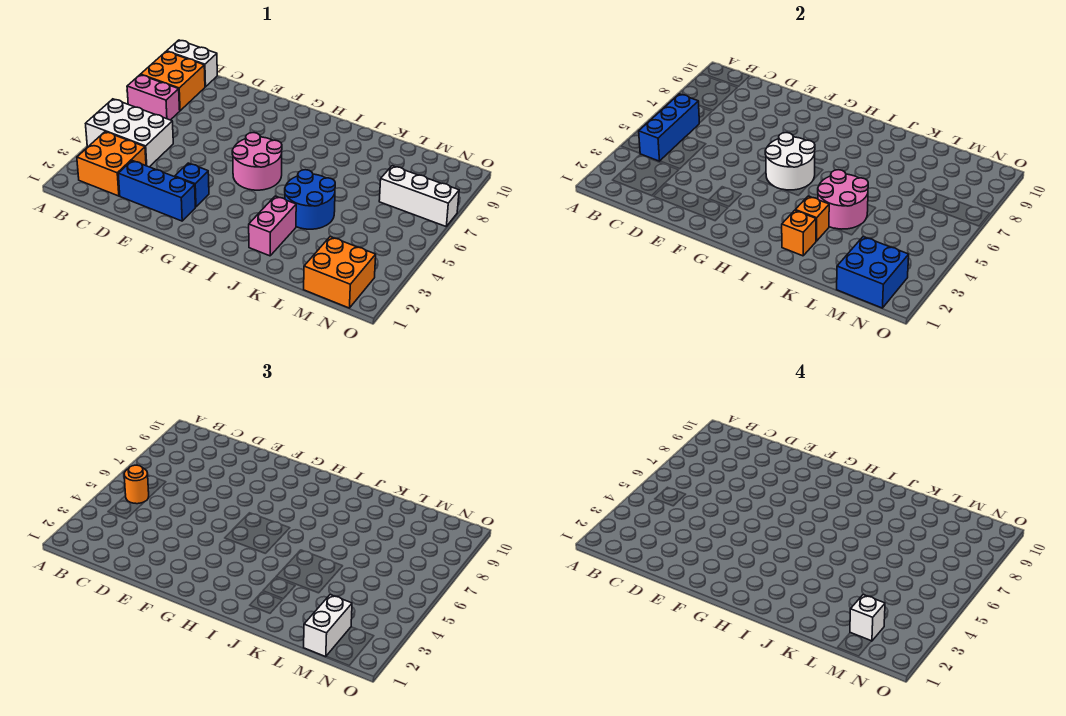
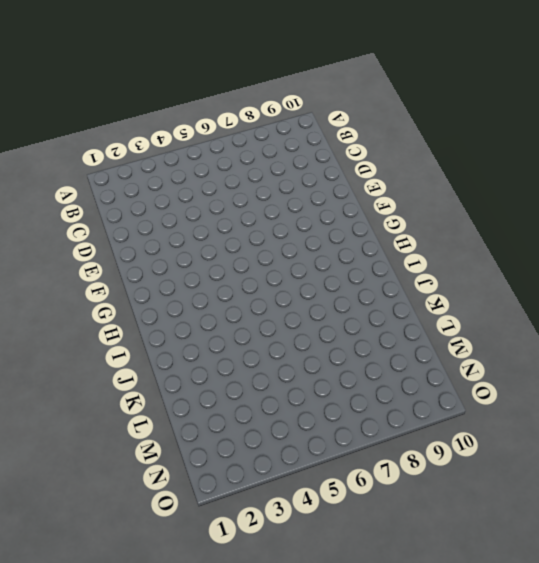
none -> white brick A4:C5 level 1
none -> pink brick A7:B7 level 1
none -> orange brick A8:B9 level 1

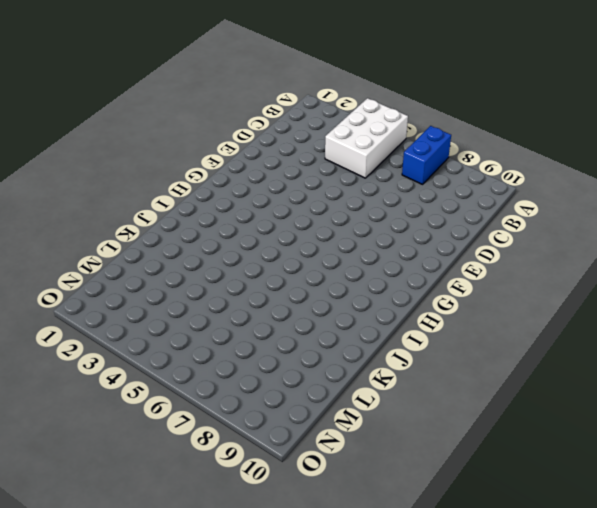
blue brick A7:B7 level 1 -> pink brick A7:B7 level 1
none -> orange brick A8:B9 level 1
none -> white brick A10:B10 level 1
none -> orange brick B2:C3 level 1

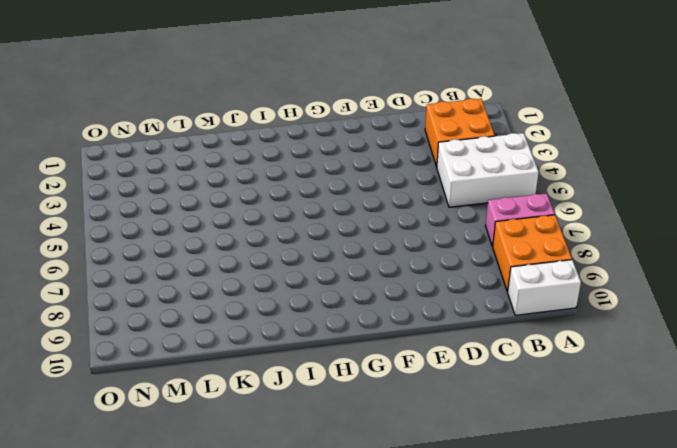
none -> blue brick D2:F2 level 1
none -> blue brick F3 level 1
none -> pink round brick G5:H6 level 1

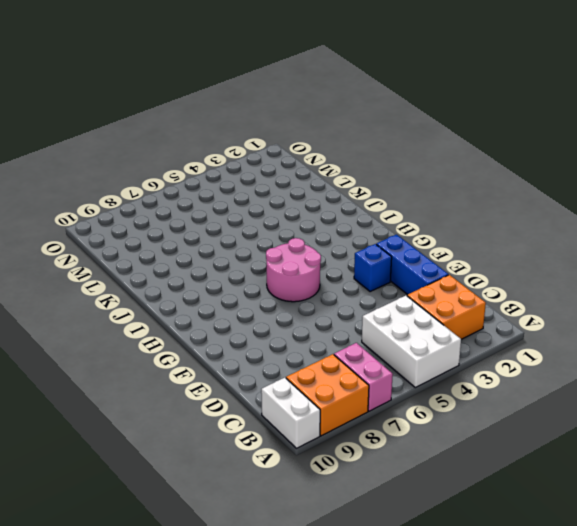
none -> pink brick J2:J3 level 1
none -> blue round brick J4:K5 level 1
none -> orange brick M1:N2 level 1

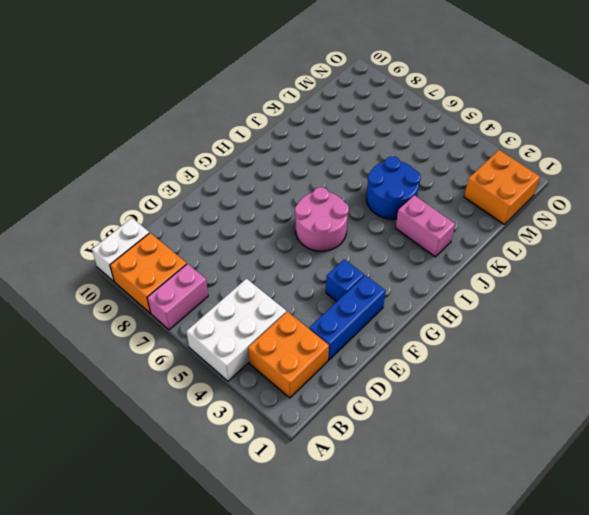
none -> white brick M7:O7 level 1
none -> blue brick B4:B6 level 2
none -> white round brick G5:H6 level 2

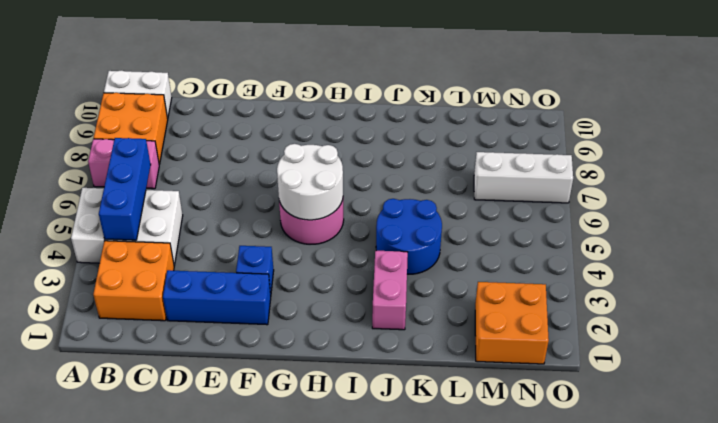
none -> orange brick J2 level 2
none -> orange brick J3 level 2
none -> pink round brick J4:K5 level 2

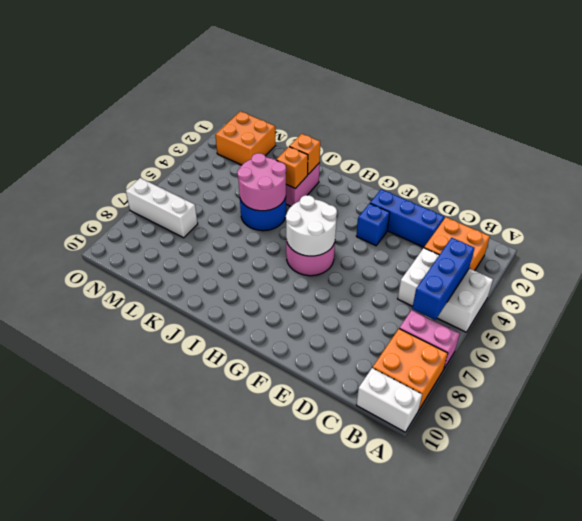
none -> blue brick M1:N2 level 2
none -> orange round brick B5 level 3
none -> white brick M1:M2 level 3

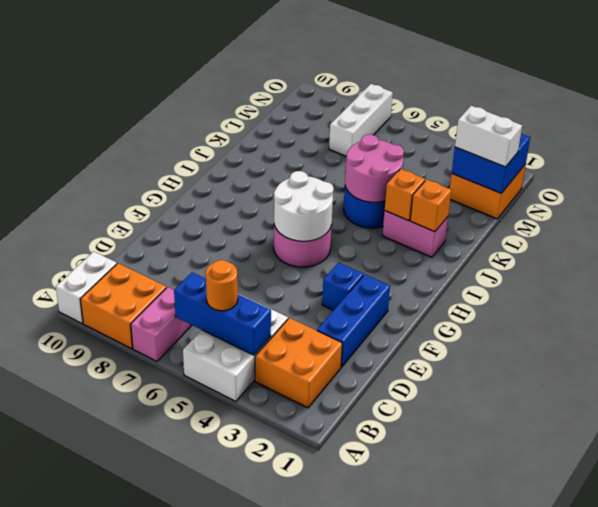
none -> white brick M2 level 4

